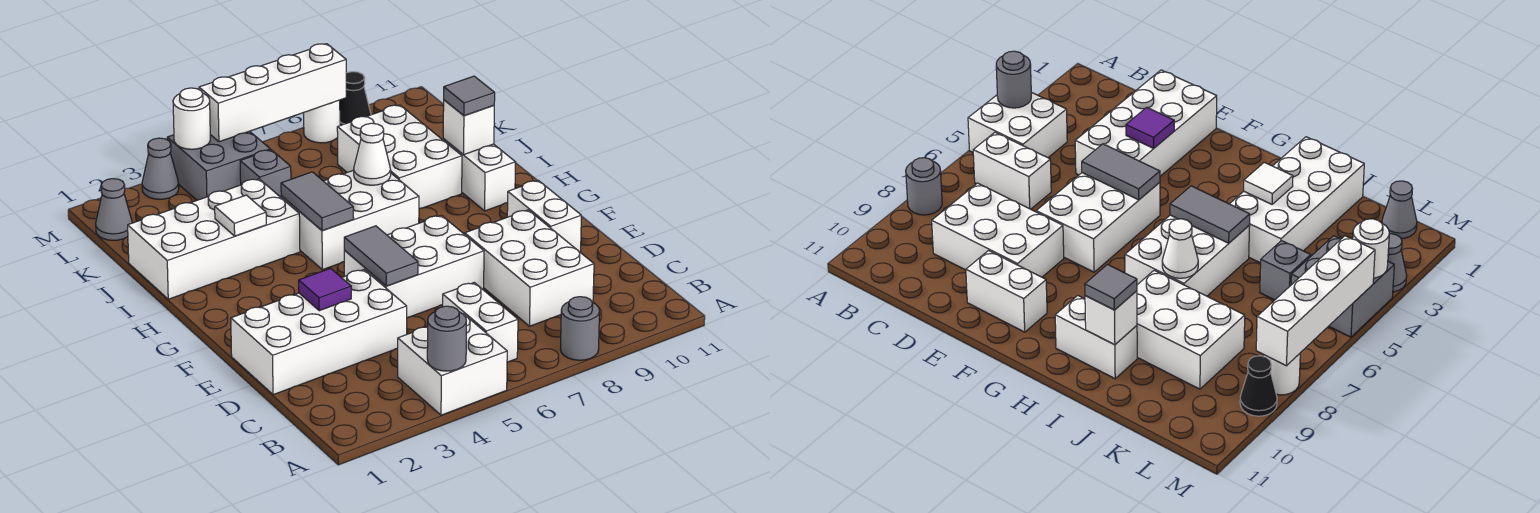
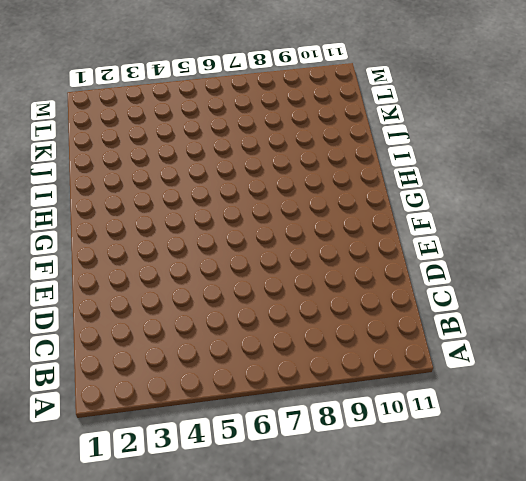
none -> white brick A4:B5 level 1
none -> grey round brick A8 level 1
none -> white brick B6:C6 level 1

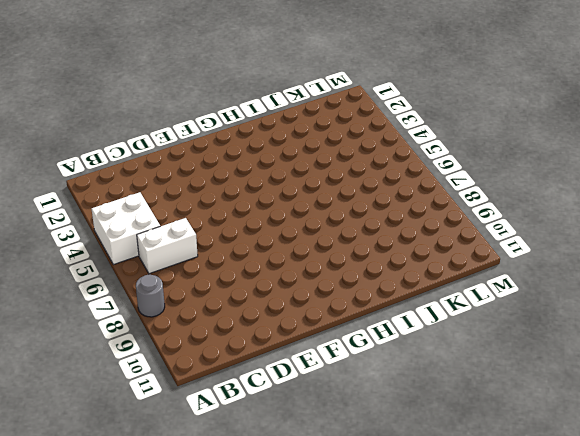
none -> white brick C8:E9 level 1
none -> white brick D1:E4 level 1
none -> white brick E5:F7 level 1

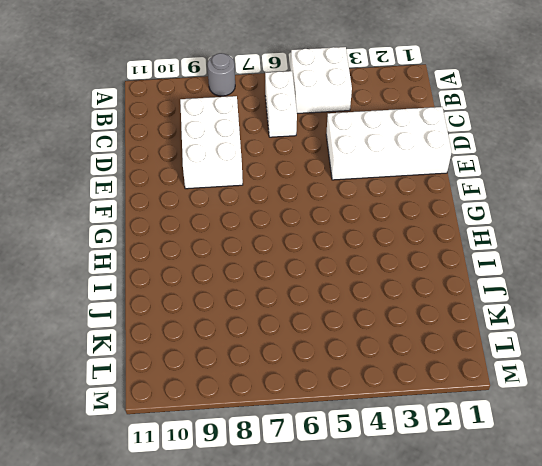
none -> white brick E5:F7 level 1
none -> white brick E10:F10 level 1
none -> white brick H5:I7 level 1

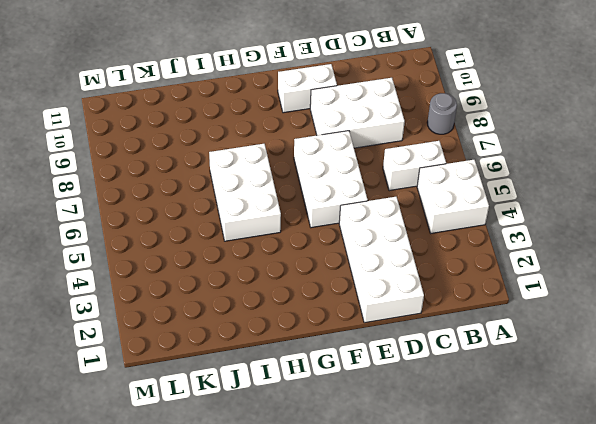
none -> white brick H10:I10 level 1
none -> white brick I1:J4 level 1
none -> white brick I8:K9 level 1

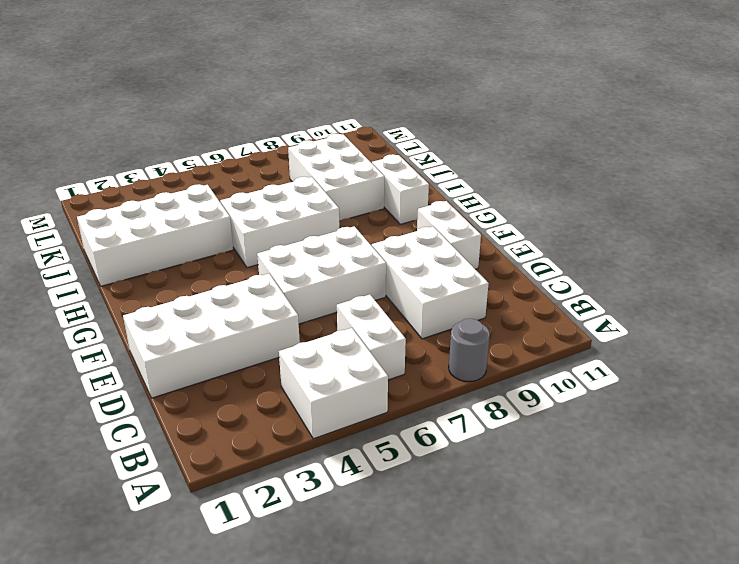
none -> grey brick K5 level 1
none -> grey cone L1 level 1
none -> grey brick L4:M5 level 1

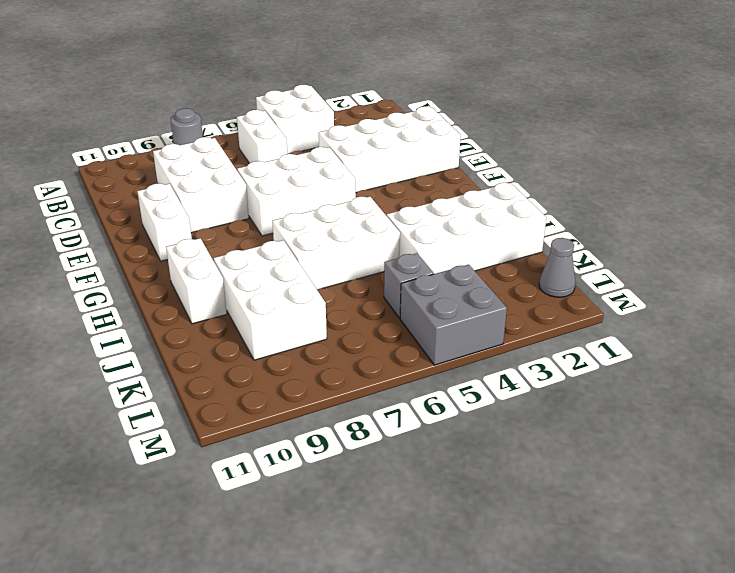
none -> grey cone M3 level 1
none -> white round brick M8 level 1
none -> black cone M9 level 1

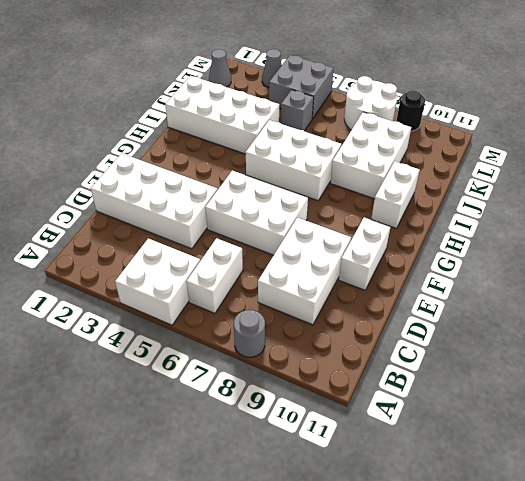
white round brick L7:M8 level 1 -> white round brick M8 level 1
black round brick M9 level 1 -> black cone M9 level 1
none -> grey round brick A4 level 2
none -> purple tile E3 level 2
none -> grey tile E5:F5 level 2

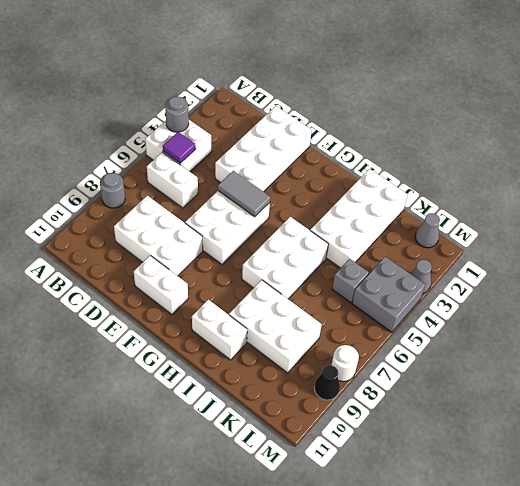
purple tile B5 level 2 -> purple tile E3 level 2
none -> grey tile H5:I5 level 2
none -> white tile I3 level 2
none -> white cone I7 level 2

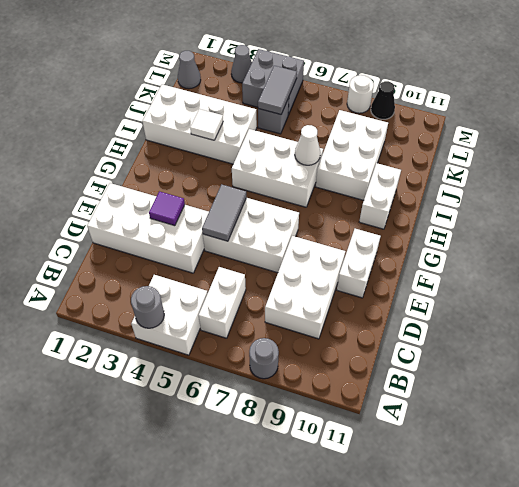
grey tile K5:L5 level 2 -> grey tile H5:I5 level 2
none -> white brick I10 level 2
none -> white round brick M4 level 2
none -> white brick M5:M8 level 2

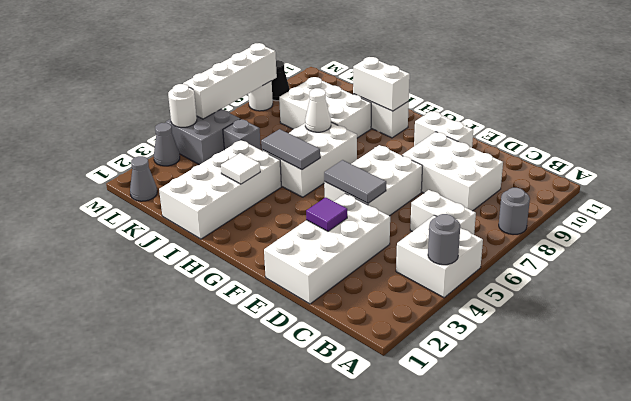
white brick H10:I10 level 2 -> white brick I10 level 2
none -> grey tile I10 level 3

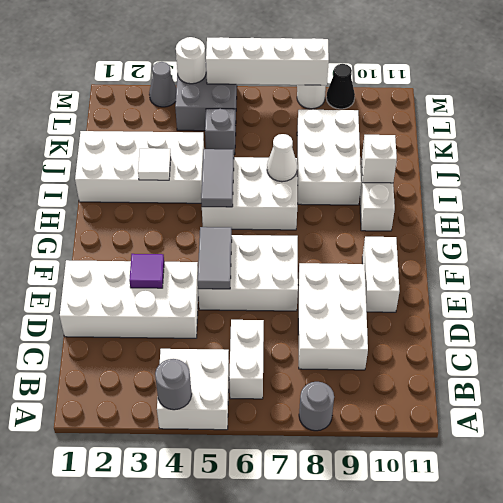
none -> grey cone L1 level 1
none -> grey tile I10 level 3

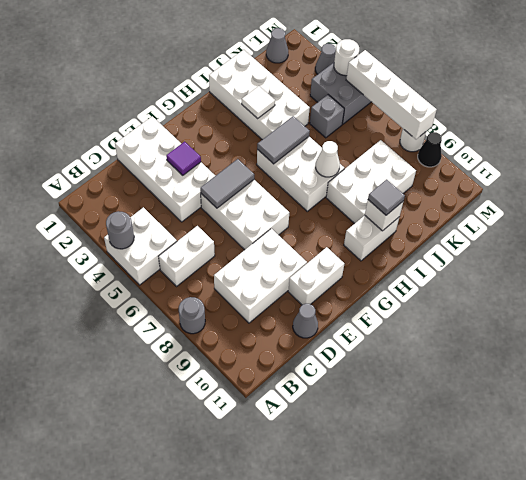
grey cone D11 level 1 -> none

